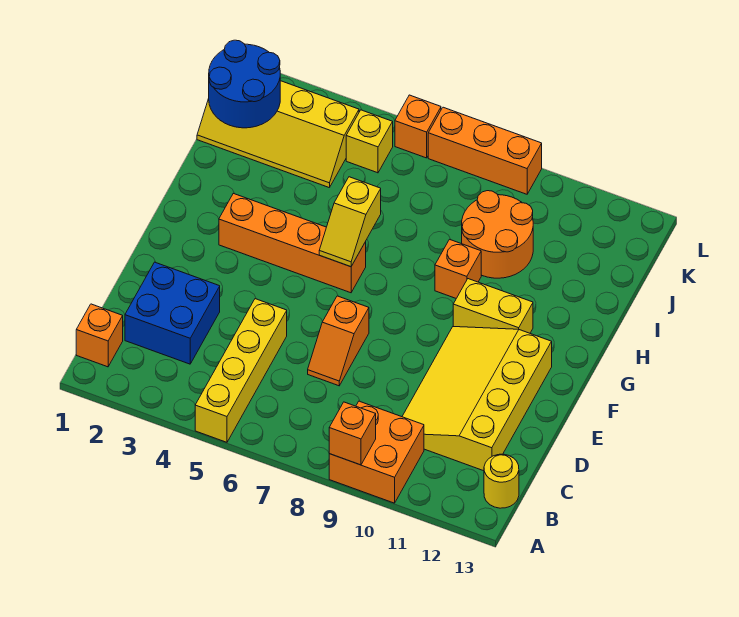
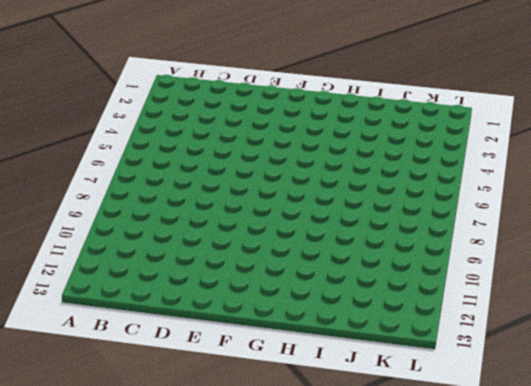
none -> yellow brick A5:D5 level 1
none -> orange brick A9:B10 level 1
none -> orange brick B1 level 1

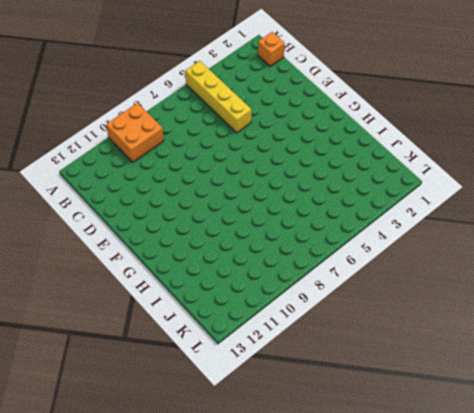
none -> yellow round brick B13 level 1
none -> blue brick C2:D3 level 1
none -> yellow slope C10:F12 level 1 top 12

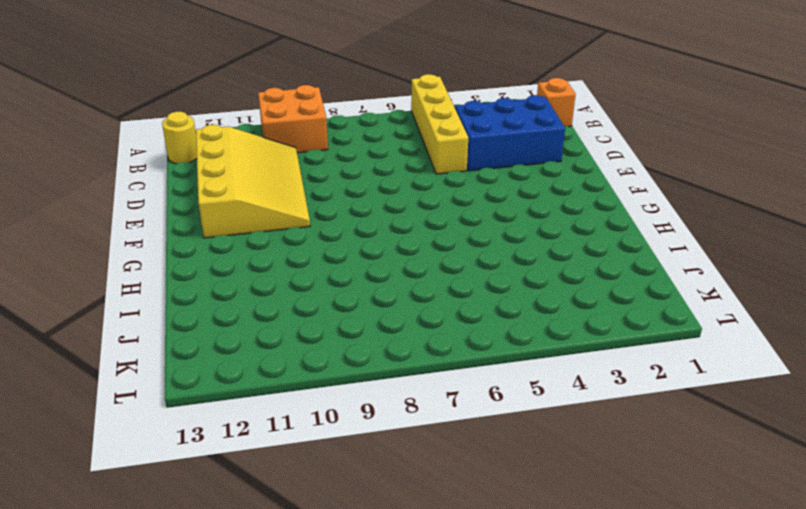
blue brick C2:D4 level 1 -> blue brick C2:D3 level 1
none -> orange slope D7:E7 level 1 top E
none -> orange brick G3:G6 level 1
none -> yellow brick G10:G11 level 1

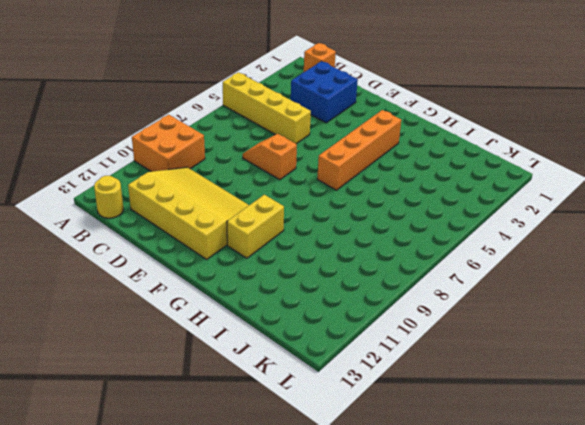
none -> orange brick H9 level 1
none -> orange round brick I9:J10 level 1
none -> yellow slope J1:K4 level 1 top K

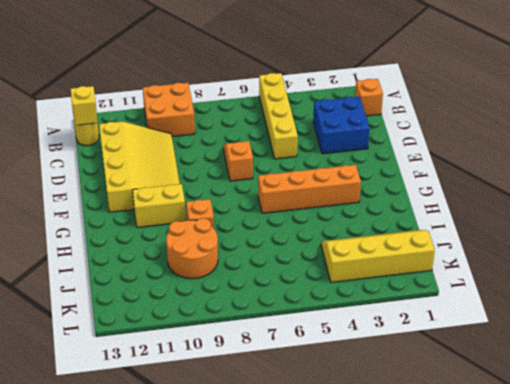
yellow brick B13 level 2 -> yellow brick K5 level 1
none -> orange brick L6 level 1
none -> orange brick L7:L9 level 1
none -> orange brick A9 level 2

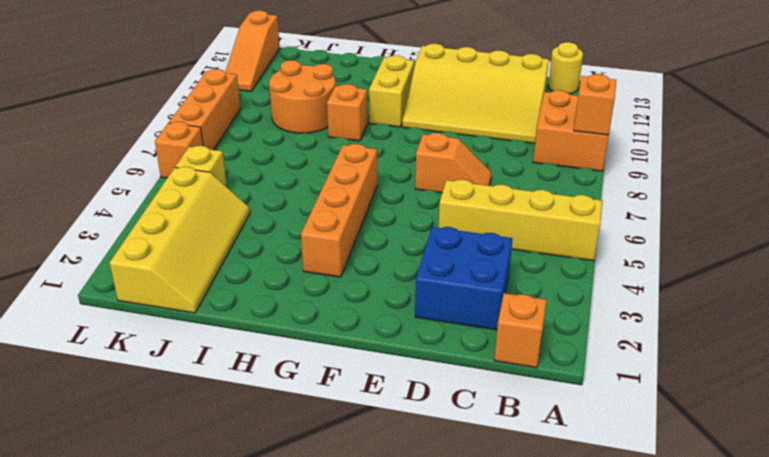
orange slope L11:L13 level 1 top 13 -> none
none -> yellow slope G6:H6 level 2 top H
none -> blue round brick J1:K2 level 2

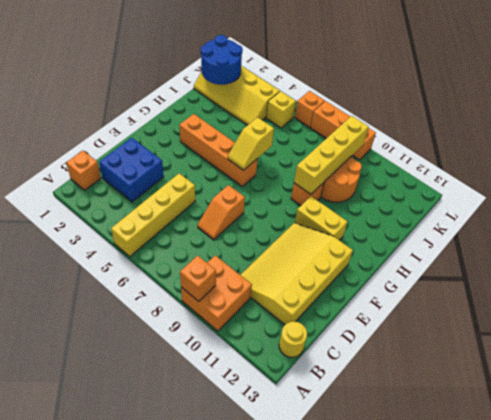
yellow brick H9:K9 level 2 -> none

